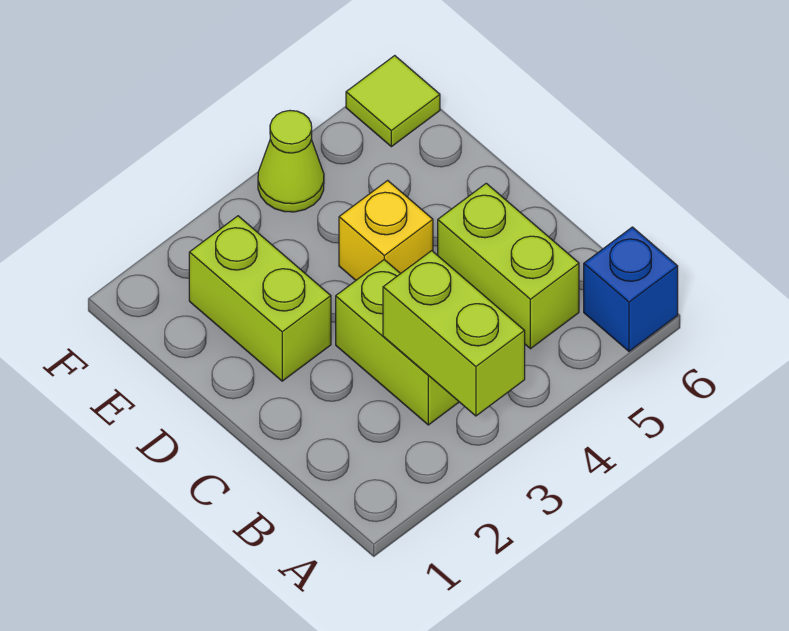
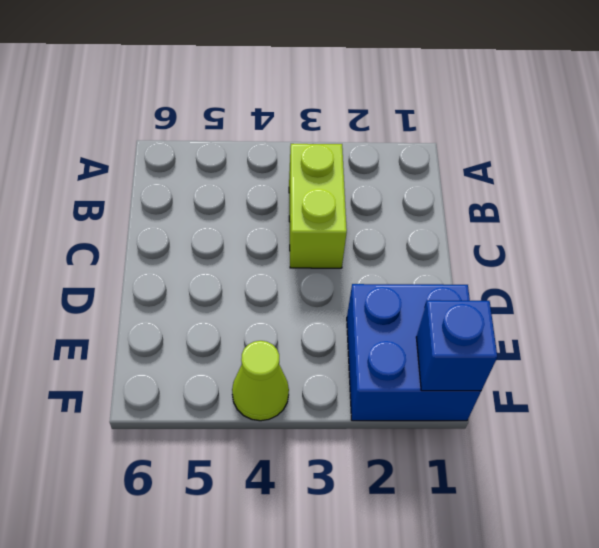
blue brick E1:F2 level 1 -> lime brick D2:E2 level 1
blue brick F1 level 2 -> blue brick A6 level 1
none -> lime brick B5:C5 level 1
none -> yellow brick D4 level 1

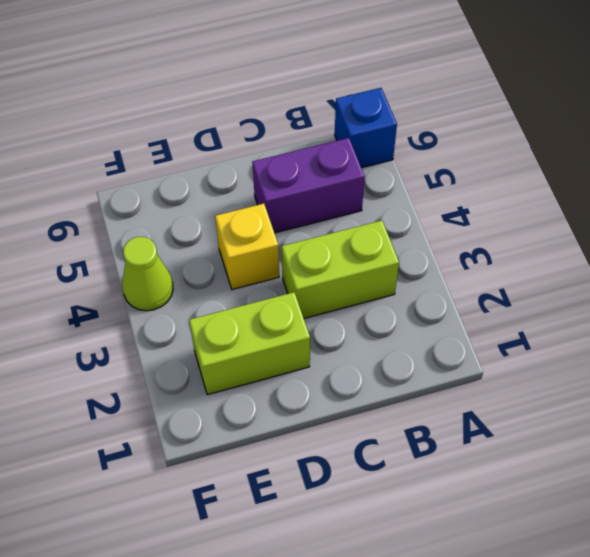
purple brick B5:C5 level 1 -> lime brick B5:C5 level 1
none -> lime tile F6 level 1
none -> lime brick A3:B3 level 2

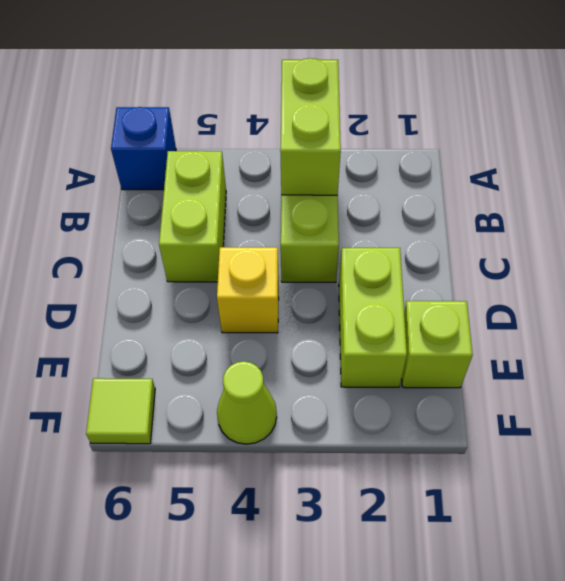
lime brick E1 level 1 -> none

